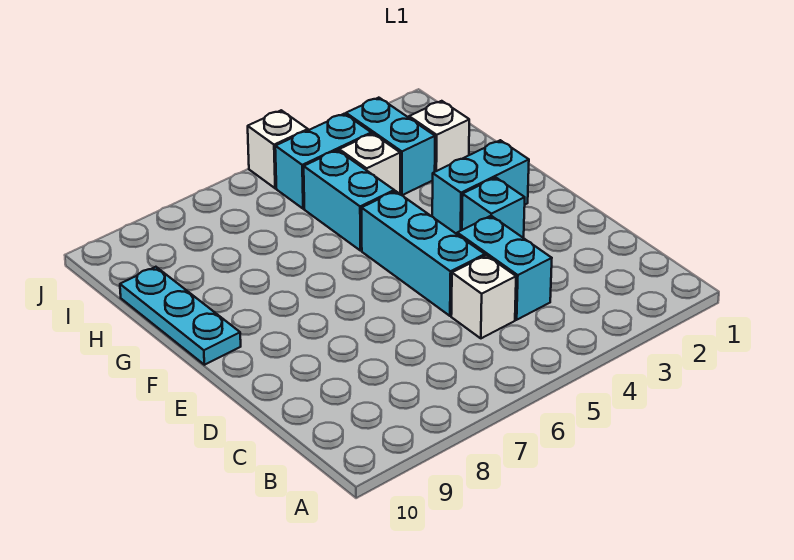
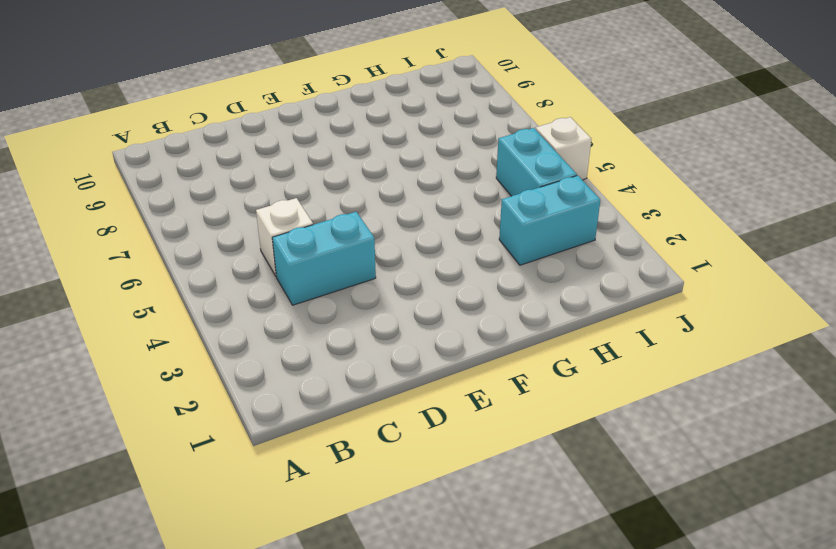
none -> cyan brick D5:F5 level 1
none -> cyan brick E3 level 1
none -> cyan brick F2:F3 level 1

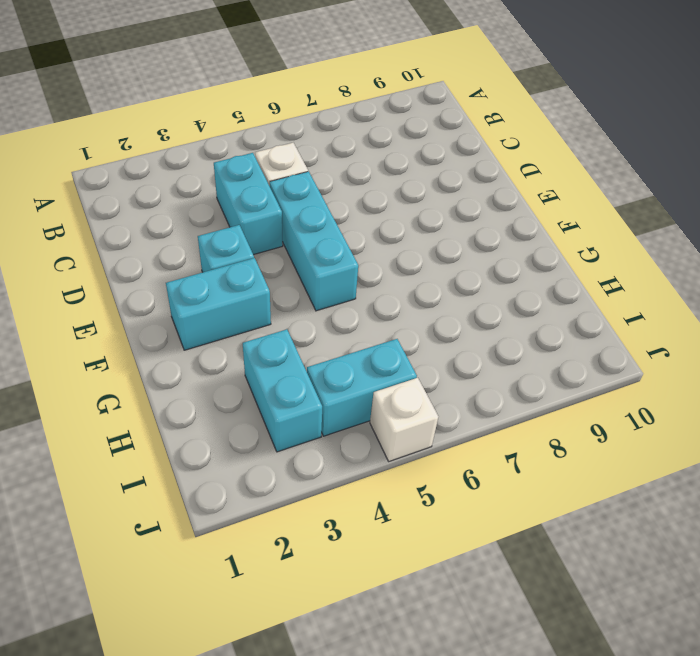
none -> cyan plate F10:H10 level 1
none -> cyan brick G5:H5 level 1
none -> white brick H2 level 1

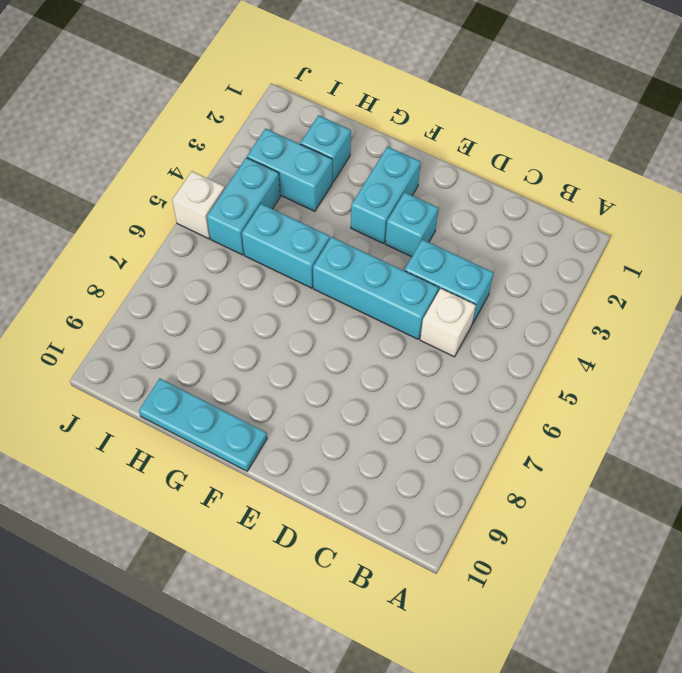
cyan brick H2 level 1 -> white brick H2 level 1
none -> white brick H4 level 1

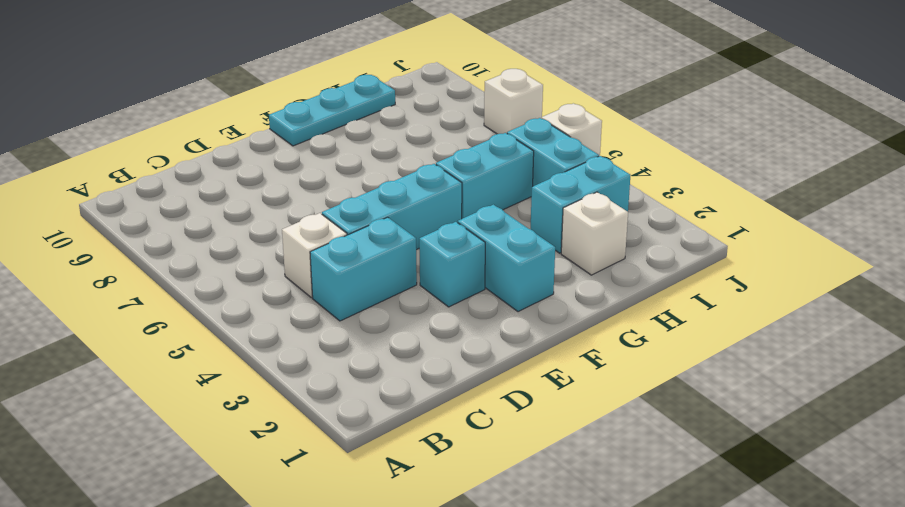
white brick J7 level 1 -> white brick H4 level 1

